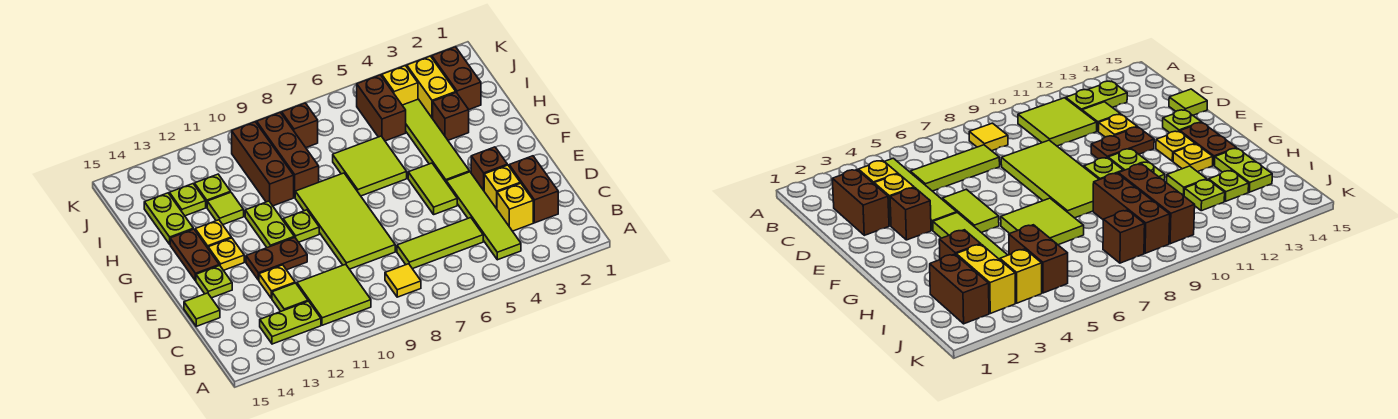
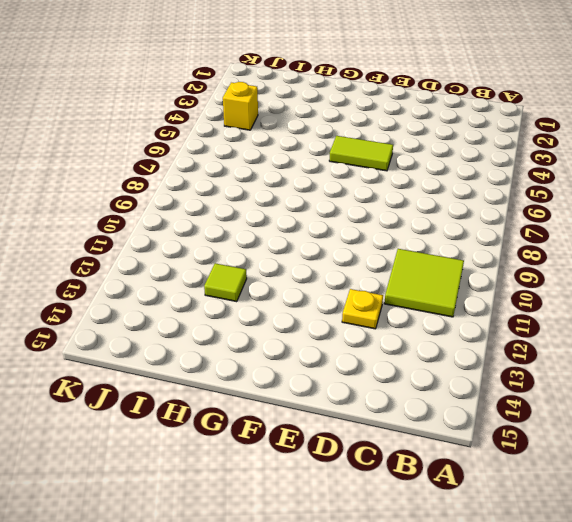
none -> lime tile B4:E4 level 1
none -> yellow tile B8 level 1
none -> lime plate B12:B13 level 1
none -> brown brick C2:D2 level 1

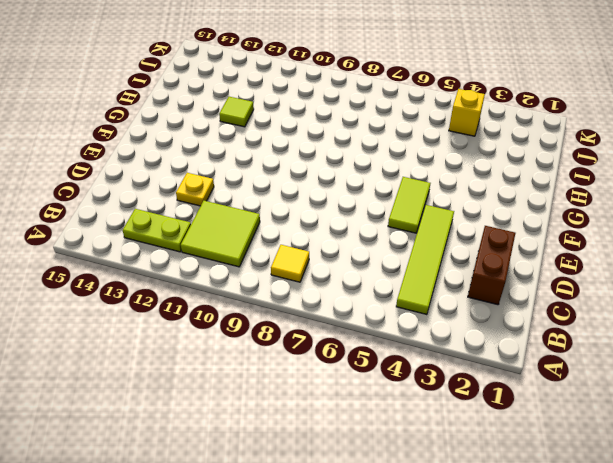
none -> yellow brick C3 level 1
none -> lime tile C5:C7 level 1
none -> lime tile C12 level 1
none -> yellow brick D3 level 1

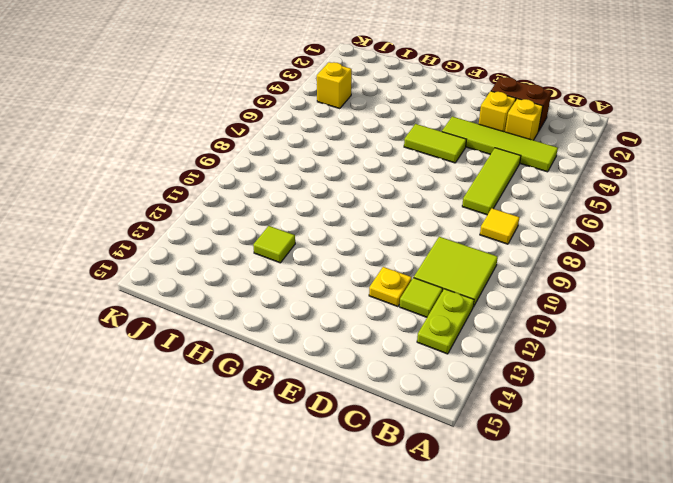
none -> lime tile D8:G9 level 1
none -> lime tile D15 level 1
none -> brown brick E3 level 1
none -> brown plate E11:E12 level 1

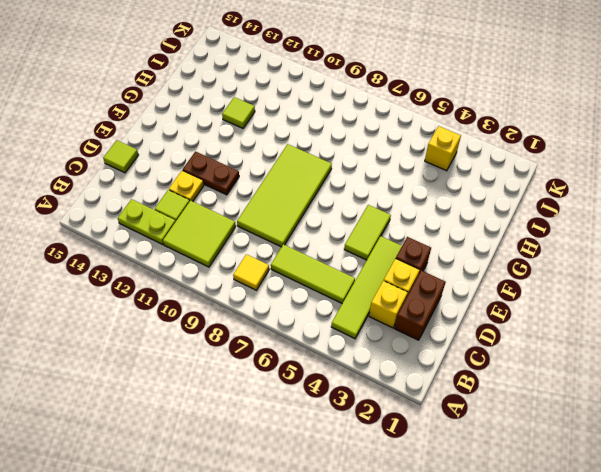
none -> lime plate E14 level 1
none -> lime tile F4:I4 level 1
none -> lime plate F10 level 1
none -> lime plate F11:G11 level 1

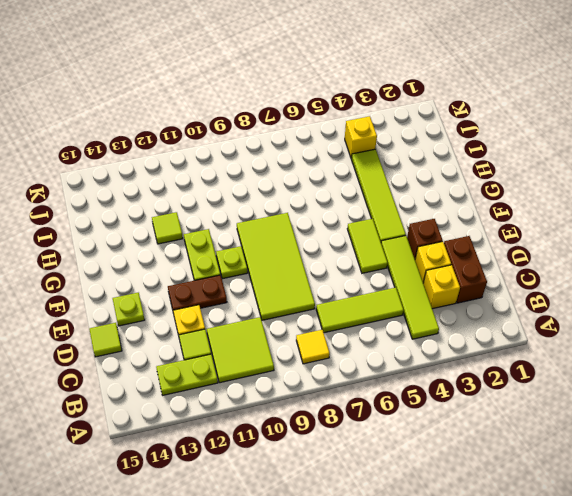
none -> yellow plate F13 level 1
none -> brown plate F14:G14 level 1
none -> lime tile G6:H7 level 1
none -> yellow plate G13 level 1

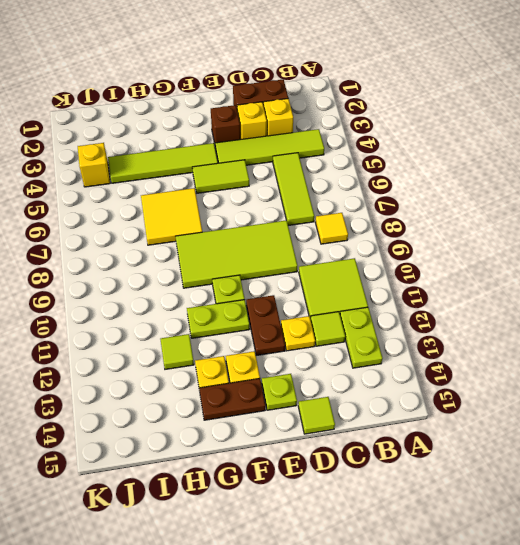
yellow tile G6:H7 level 1 -> lime tile G6:H7 level 1
none -> brown brick H3 level 1
none -> brown brick H9:J9 level 1
none -> brown brick H10:J10 level 1
none -> lime plate H14:I14 level 1

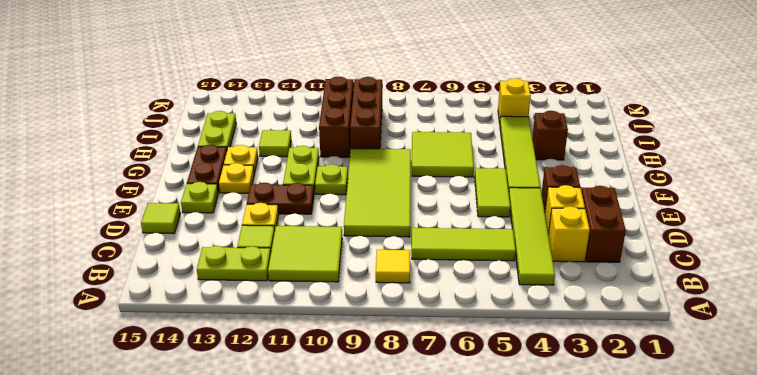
none -> brown brick I2:J2 level 1
none -> yellow brick I3:J3 level 1
none -> brown brick I5:J5 level 1
none -> lime plate I12 level 1

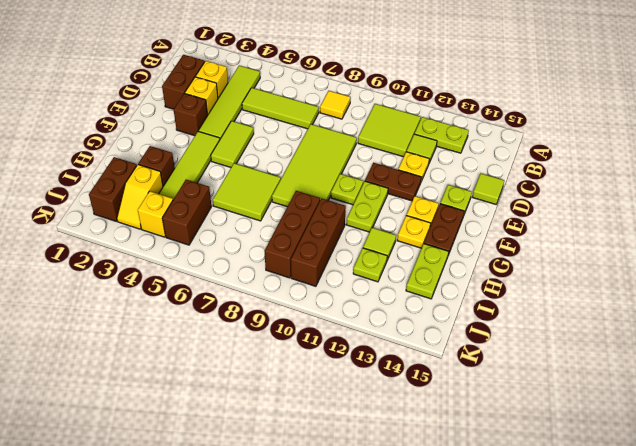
yellow slope I3:J3 level 1 top I -> yellow brick I3:J3 level 1
none -> lime plate I13 level 1
none -> brown brick J8 level 1

